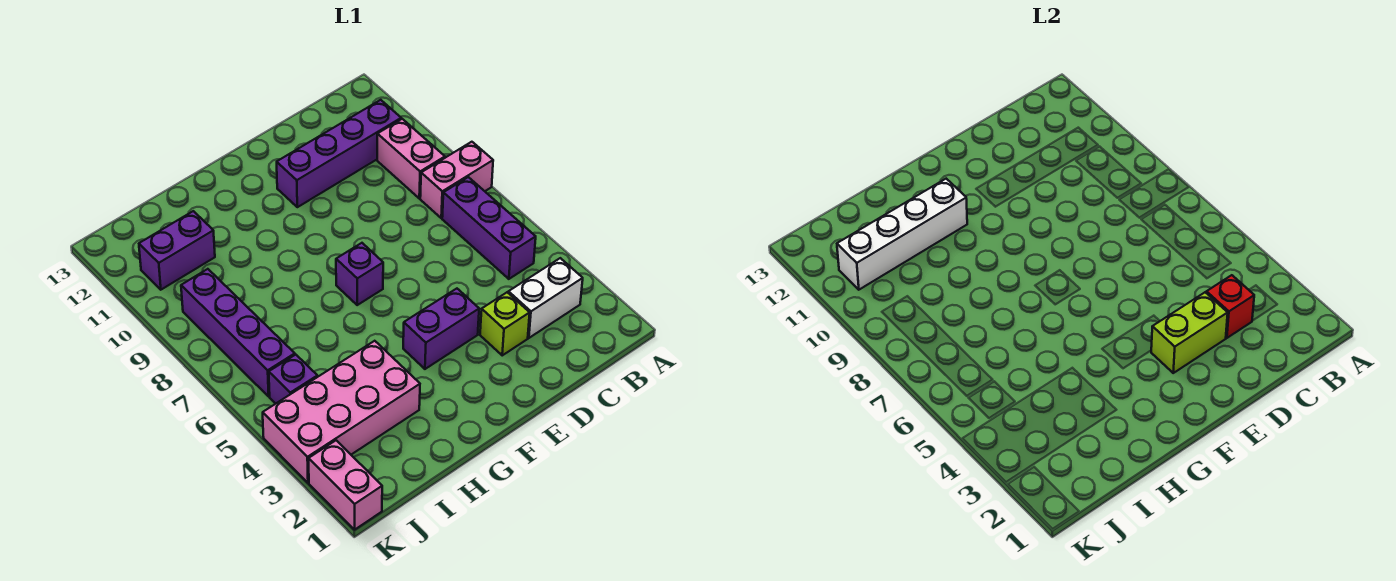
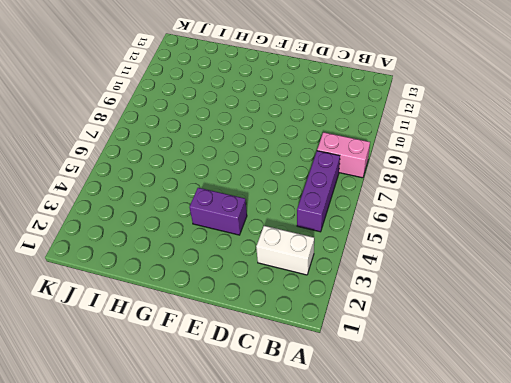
none -> pink brick B9:B10 level 1
none -> purple brick B11:E11 level 1
none -> lime brick D3 level 1

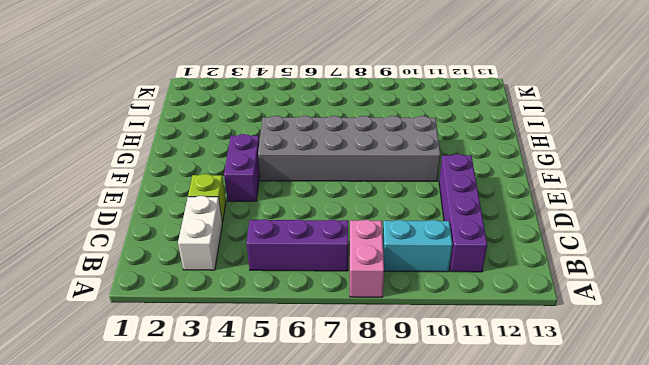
cyan brick B9:B10 level 1 -> pink brick B9:B10 level 1
grey brick F5:G10 level 1 -> purple brick F7 level 1
none -> pink brick H3:K4 level 1
none -> purple brick I11:J11 level 1
none -> purple brick J5 level 1

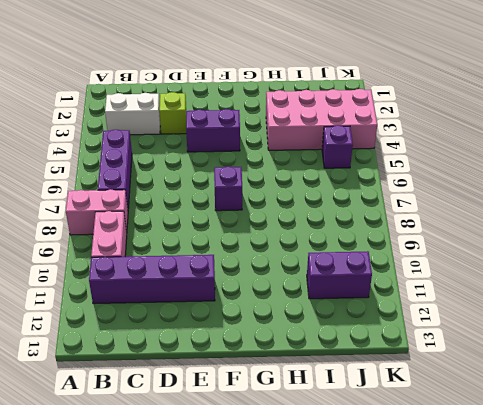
none -> purple brick J6:J9 level 1
none -> pink brick K1:K2 level 1
none -> red brick C3 level 2

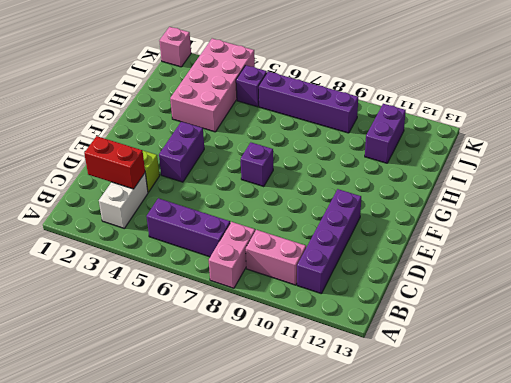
red brick C2:C3 level 2 -> red brick C3 level 2
pink brick K1 level 1 -> pink brick K1:K2 level 1
none -> lime brick D3:E3 level 2
none -> white brick G11:J11 level 2

